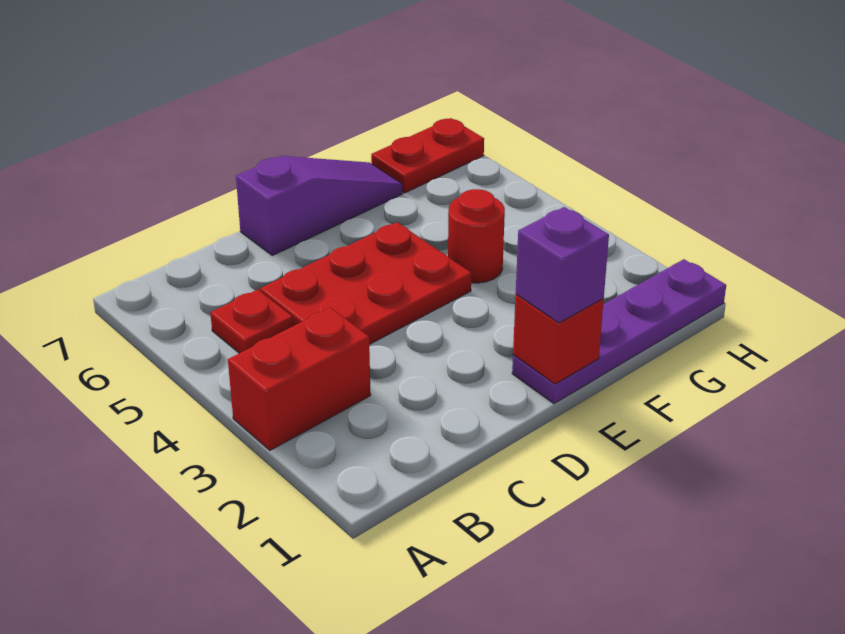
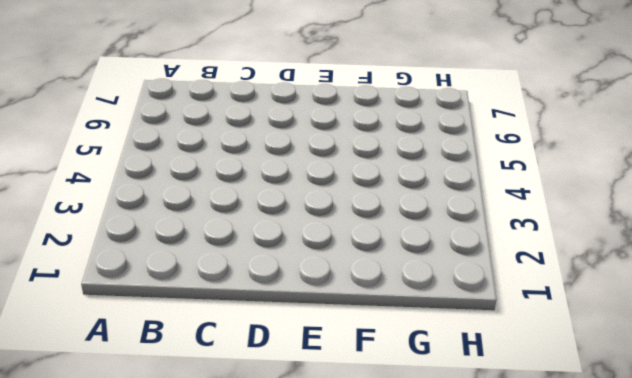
none -> red brick A3:B3 level 1
none -> red plate B5 level 1

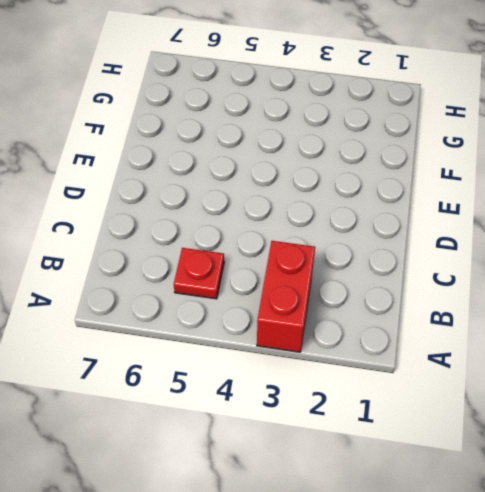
none -> red plate C4:E5 level 1
none -> purple slope D7:F7 level 1 top D

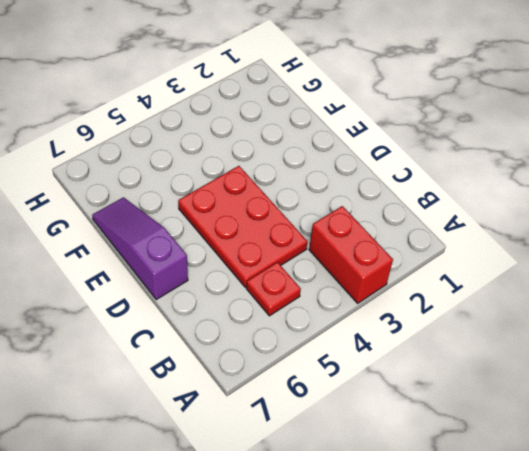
none -> purple plate E1:H1 level 1
none -> red round brick F4 level 1

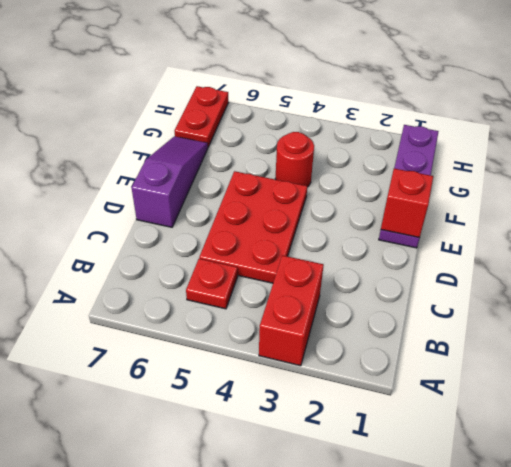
none -> purple brick E1 level 3

